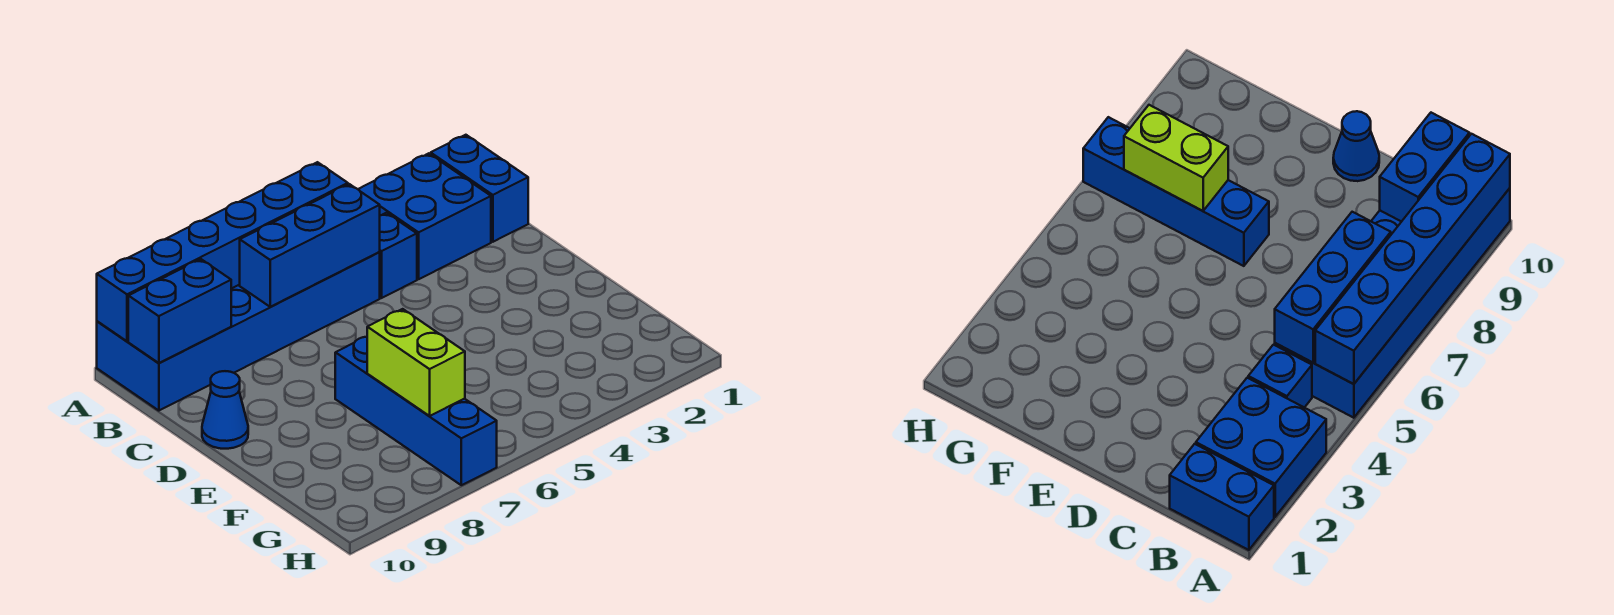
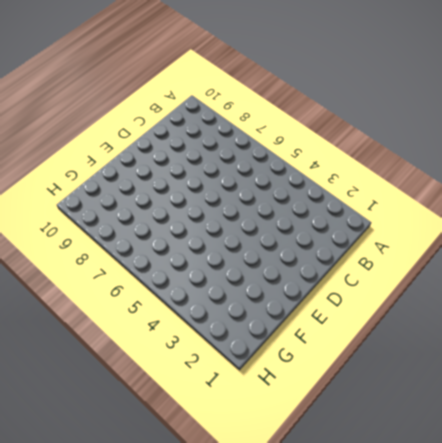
none -> blue brick A1:B1 level 1
none -> blue brick A2:B3 level 1

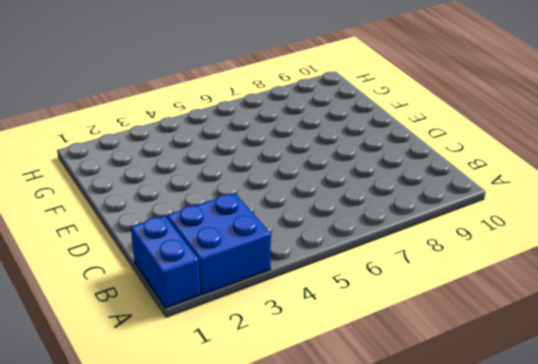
none -> blue brick A5:B10 level 1
none -> blue brick B4 level 1

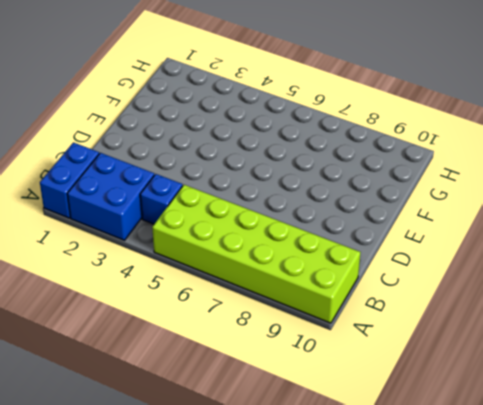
lime brick A5:B10 level 1 -> blue brick A5:B10 level 1
none -> blue cone D10 level 1
none -> blue brick E7:H7 level 1

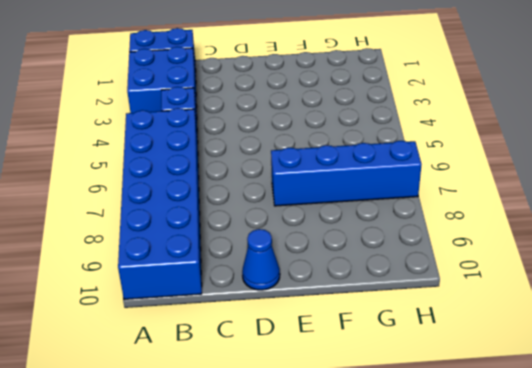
none -> blue brick A5:A10 level 2
none -> blue brick B5:B7 level 2

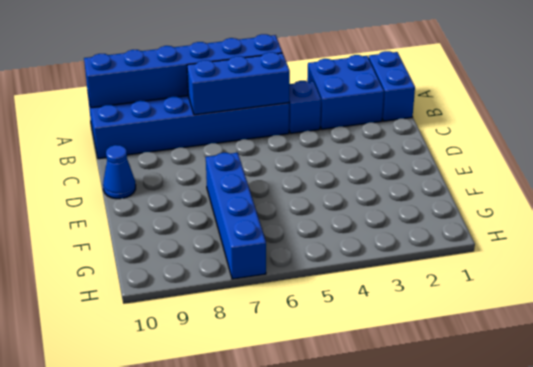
none -> blue brick B9:B10 level 2
none -> lime brick F7:G7 level 2

